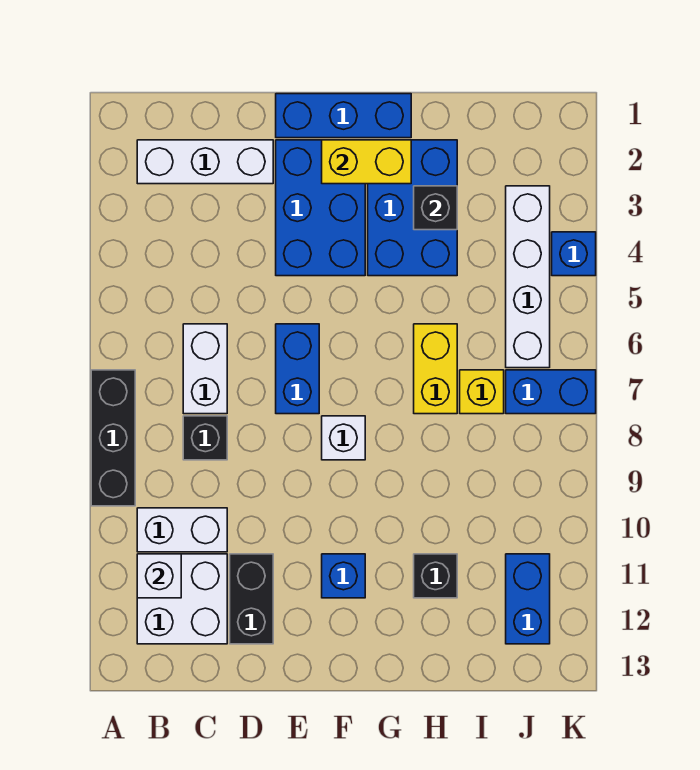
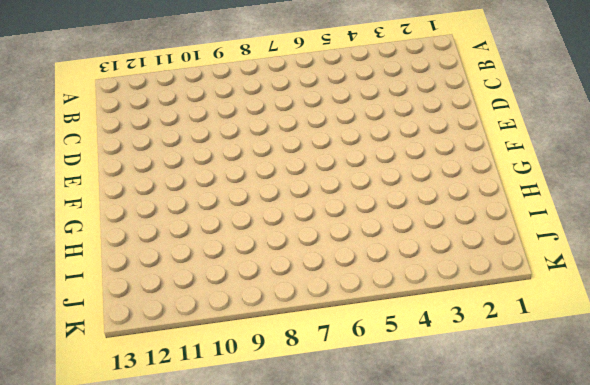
none -> black brick A7:A9 level 1
none -> white brick B2:D2 level 1
none -> white brick B10:C10 level 1

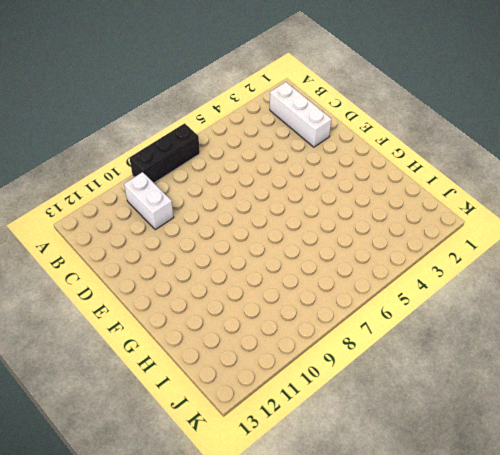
none -> white brick B11:C12 level 1
none -> white brick C6:C7 level 1
none -> black brick C8 level 1

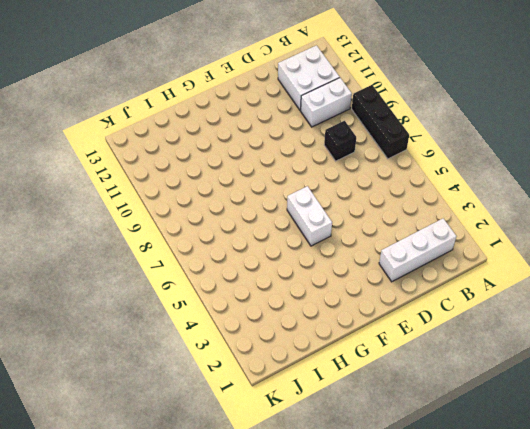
white brick F5:F6 level 1 -> white brick C6:C7 level 1
none -> black brick D11:D12 level 1
none -> blue brick E1:G1 level 1
none -> blue brick E2:F4 level 1

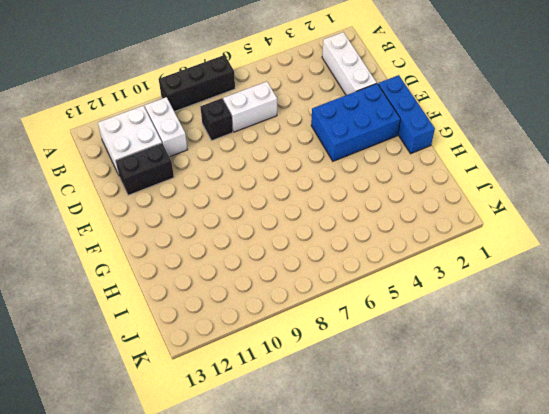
none -> blue brick E6:E7 level 1
none -> white brick F8 level 1
none -> blue brick F11 level 1

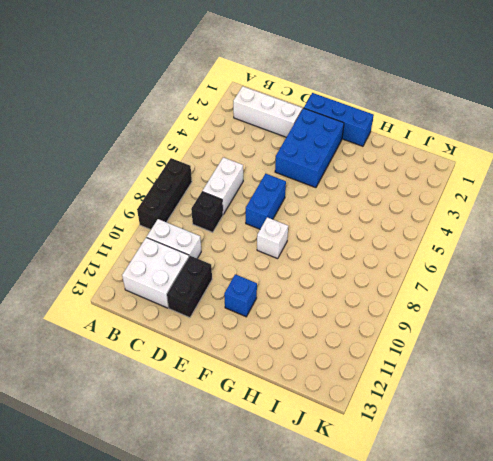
none -> blue brick G2:H4 level 1
none -> yellow brick H6:H7 level 1
none -> black brick H11 level 1

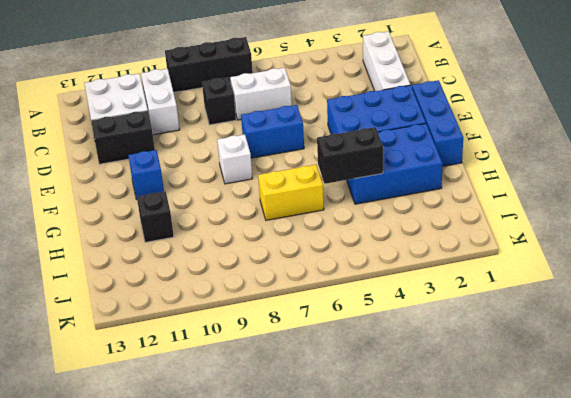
black brick H4:H5 level 2 -> none
none -> yellow brick I7 level 1
none -> white brick J3:J6 level 1
none -> blue brick J7:K7 level 1

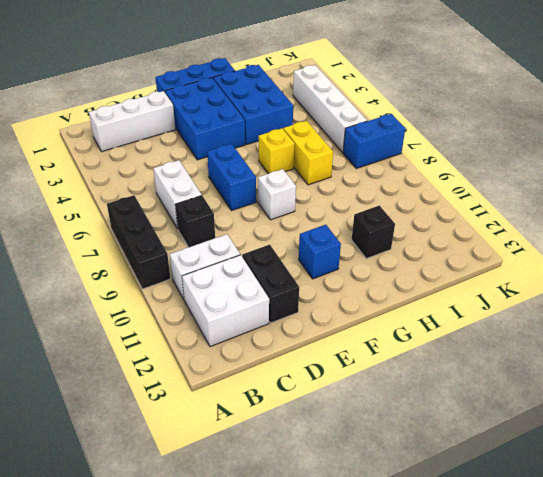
yellow brick G6 level 1 -> yellow brick I7 level 1
none -> blue brick J11:J12 level 1
none -> blue brick K4 level 1
none -> white brick B11 level 2

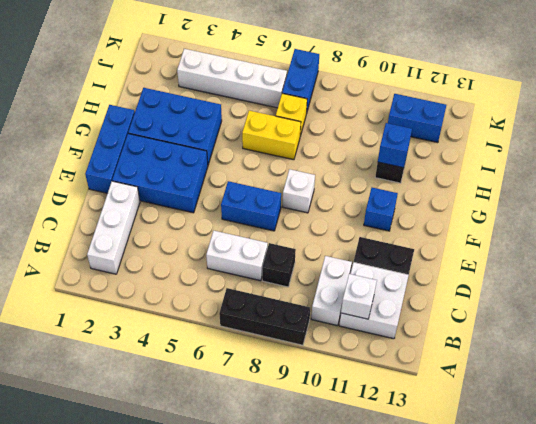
blue brick H11 level 2 -> blue brick K4 level 1
none -> yellow brick F2:G2 level 2
none -> black brick H3 level 2

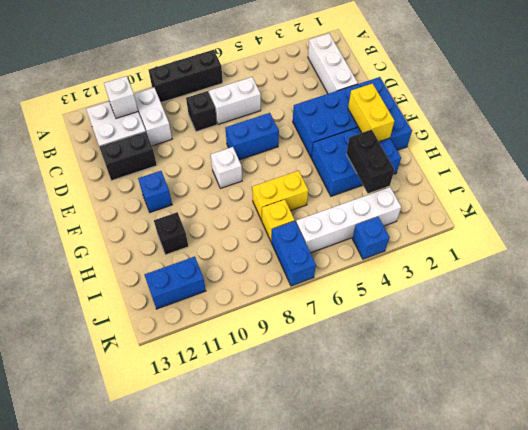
black brick H3:I3 level 2 -> black brick H3 level 2

